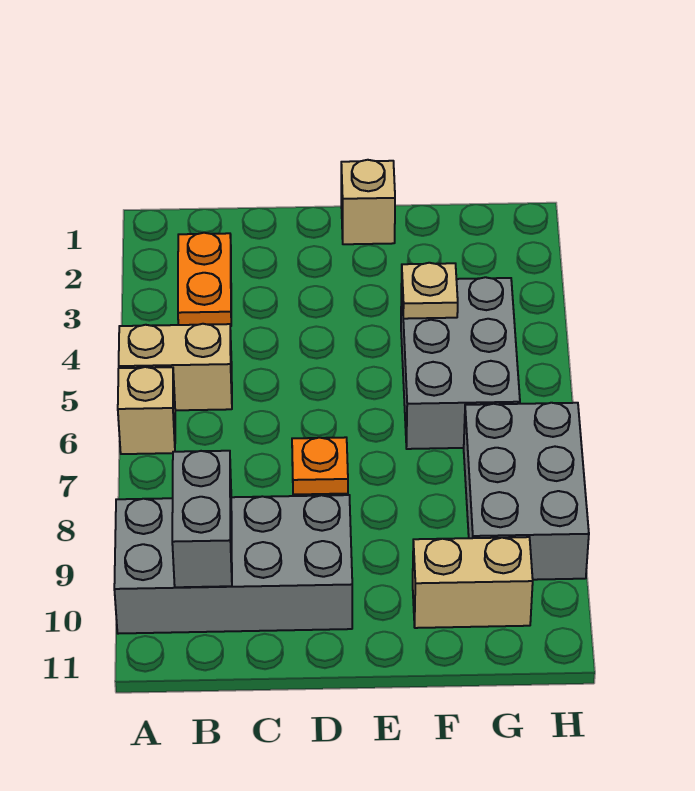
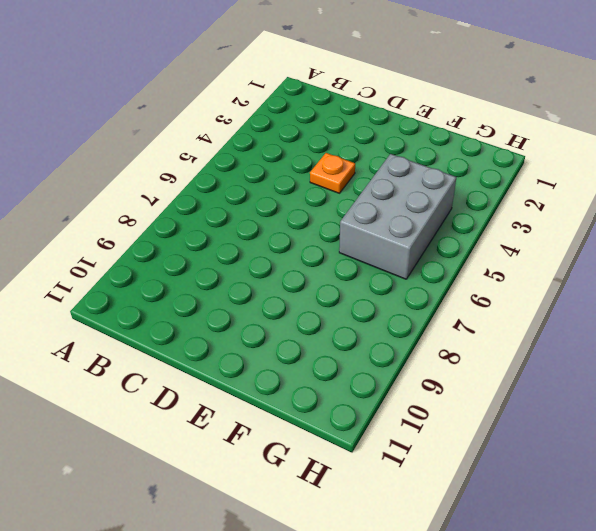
orange plate D4 level 1 -> orange plate D7 level 1
none -> tan brick A5:B5 level 1
none -> tan brick A6 level 1

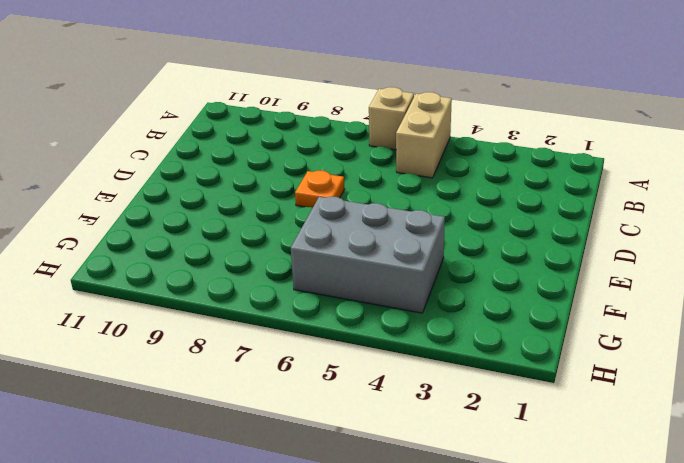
none -> grey brick A9:D10 level 1
none -> orange plate B2:B3 level 1

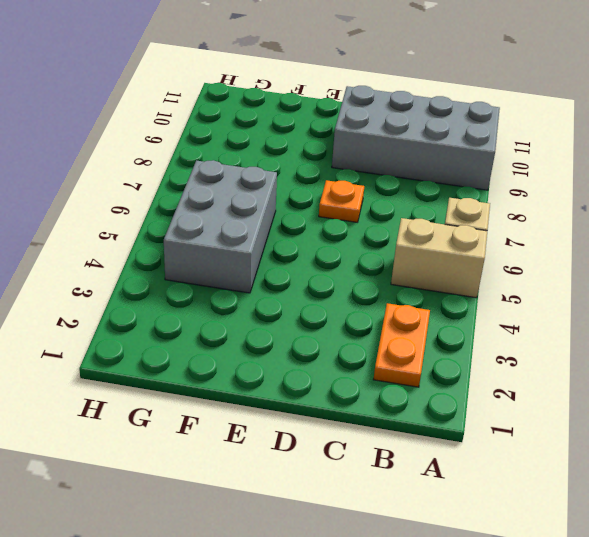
none -> tan brick E1 level 1
none -> tan brick F10:G10 level 1

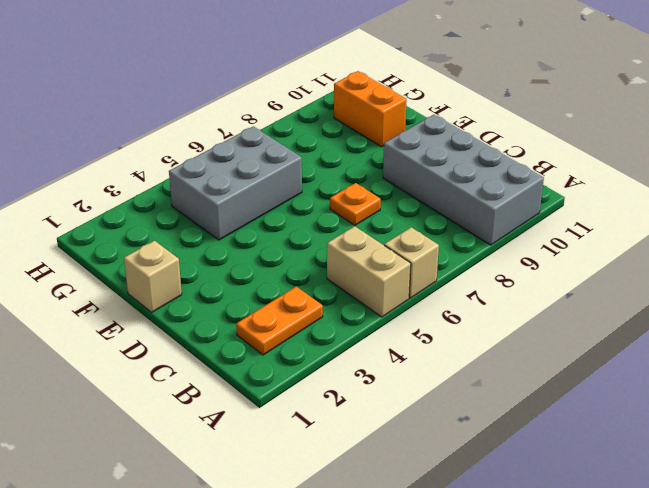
orange brick F10:G10 level 1 -> tan brick F10:G10 level 1
none -> grey brick G7:H9 level 1
none -> grey brick B9:B10 level 2

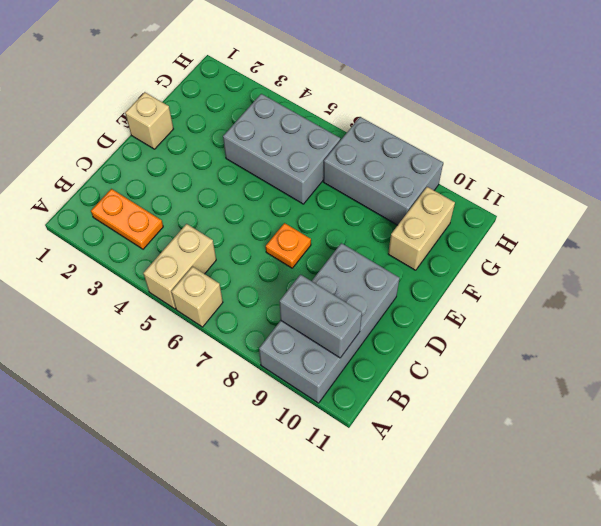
none -> tan plate F4 level 2

